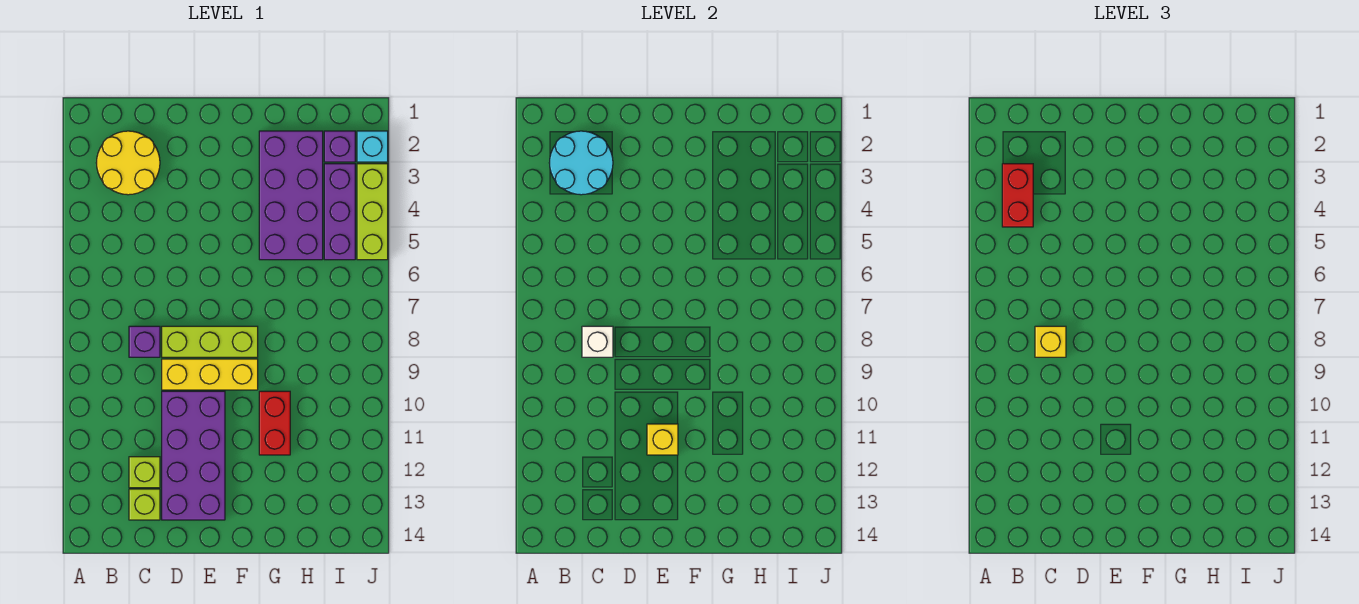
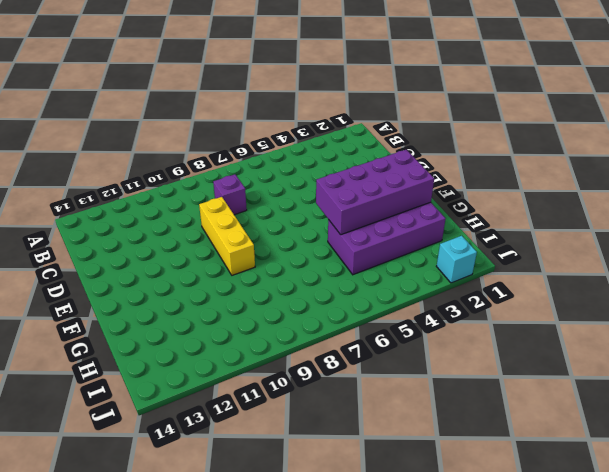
purple brick F2:G5 level 2 -> purple brick D10:E13 level 1
none -> yellow round brick B2:C3 level 1
none -> lime brick C12 level 1
none -> lime brick C13 level 1

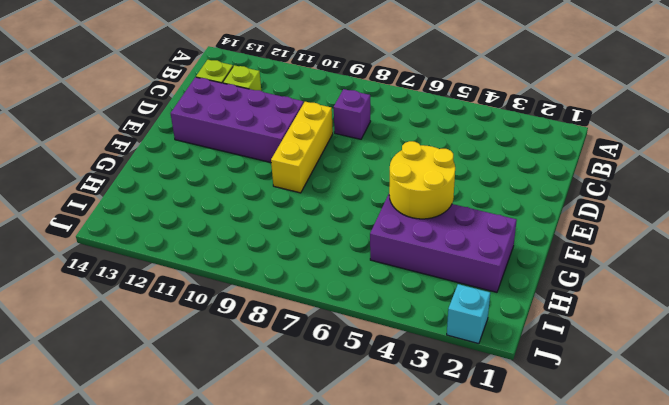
yellow round brick F4:G5 level 2 -> yellow round brick B2:C3 level 1
none -> lime brick D8:F8 level 1
none -> red brick G10:G11 level 1
none -> purple brick I2 level 1

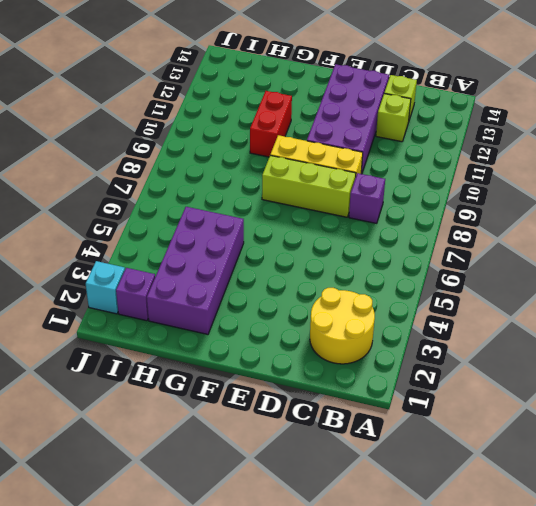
none -> purple brick I3:I5 level 1
none -> lime brick J3:J5 level 1
none -> cyan round brick B2:C3 level 2

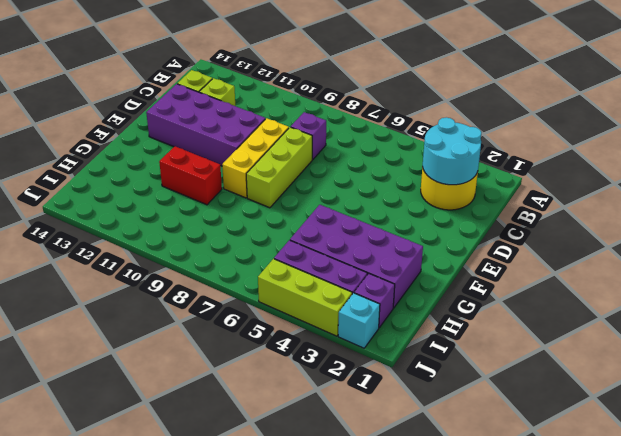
none -> white brick C8 level 2
none -> yellow brick E11 level 2
none -> red brick B3:B4 level 3

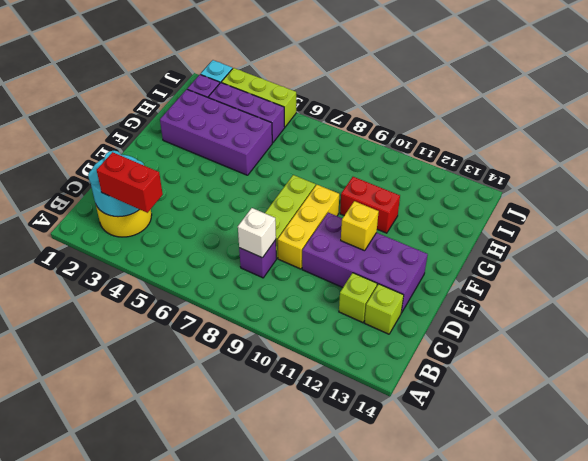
none -> yellow brick C8 level 3

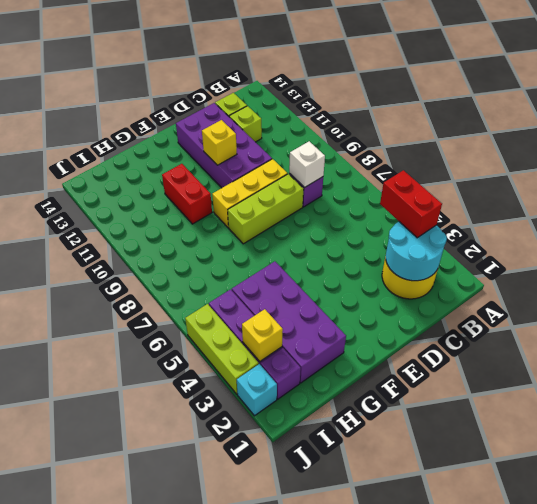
yellow brick I3 level 2 -> yellow brick C8 level 3

